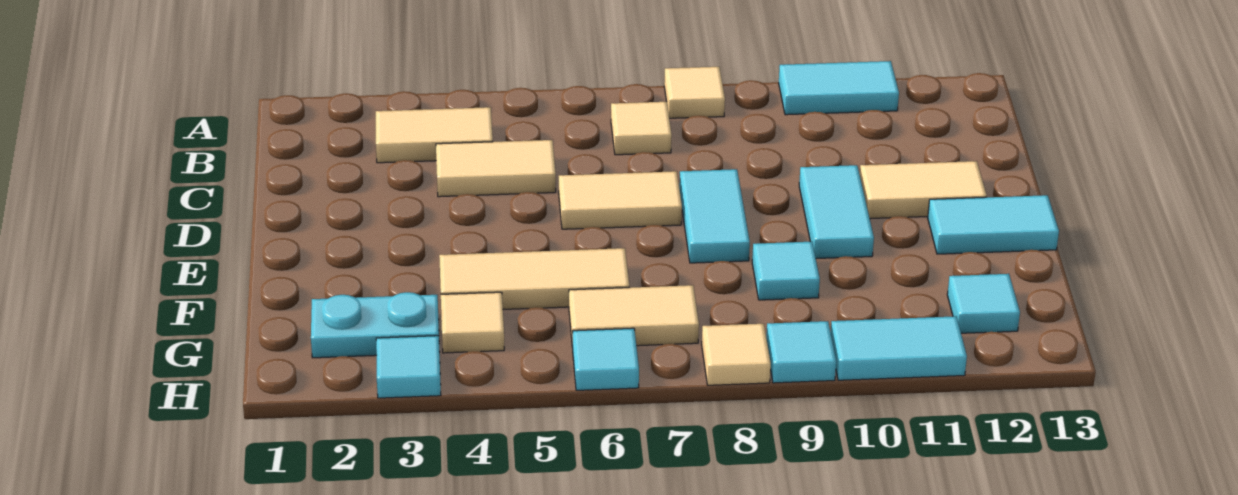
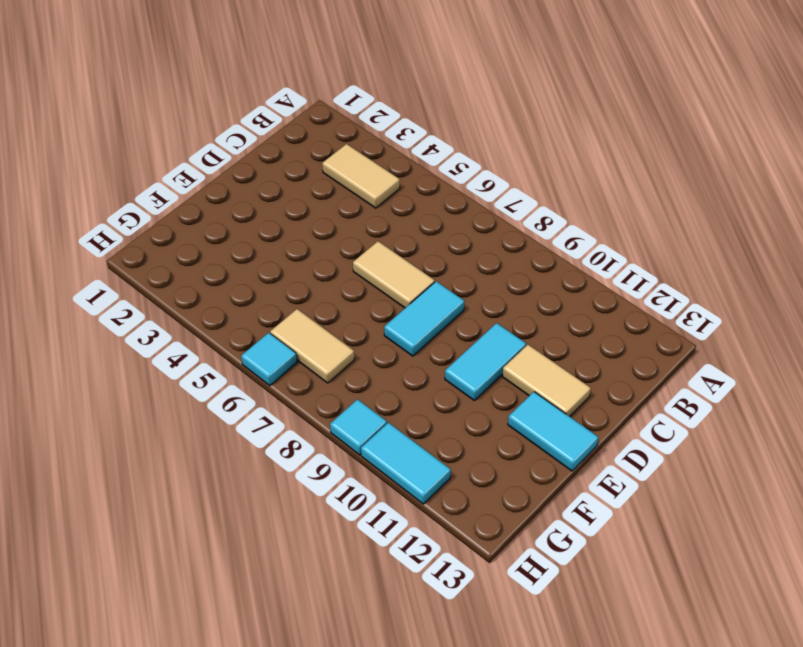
none -> tan tile A8 level 1
none -> cyan tile A10:A11 level 1
none -> tan tile B7 level 1

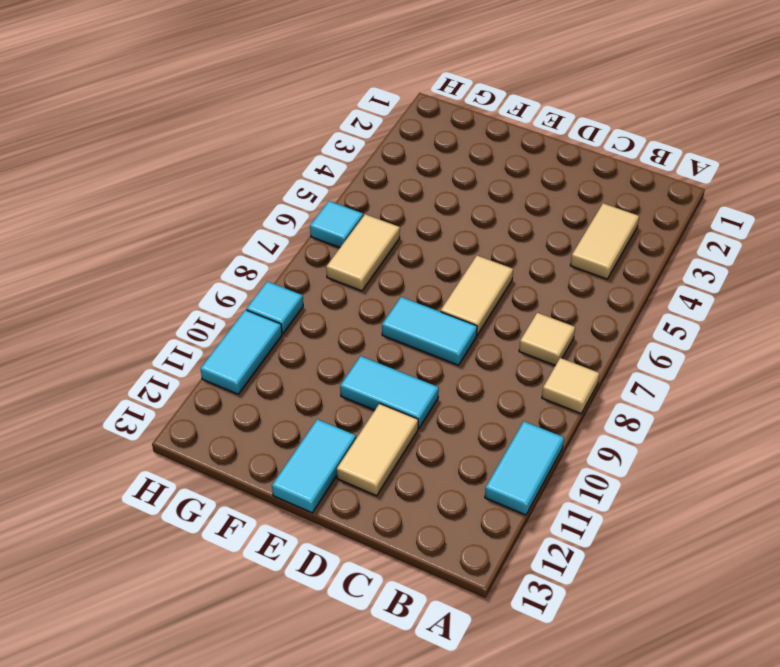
none -> tan tile C4:C5 level 1
none -> tan tile F4:F6 level 1
none -> cyan tile F9 level 1

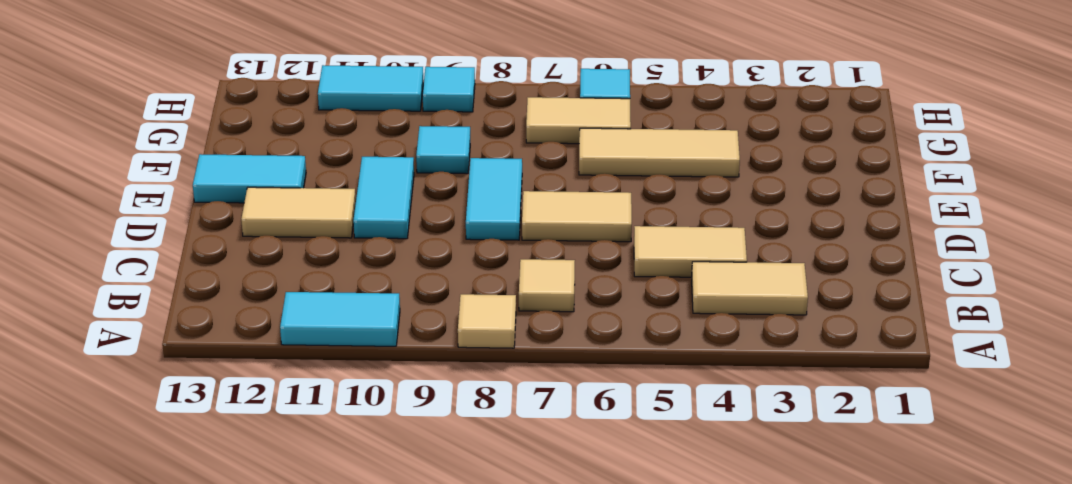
none -> cyan plate G2:G3 level 1
none -> tan tile G4 level 1
none -> cyan tile G12 level 1

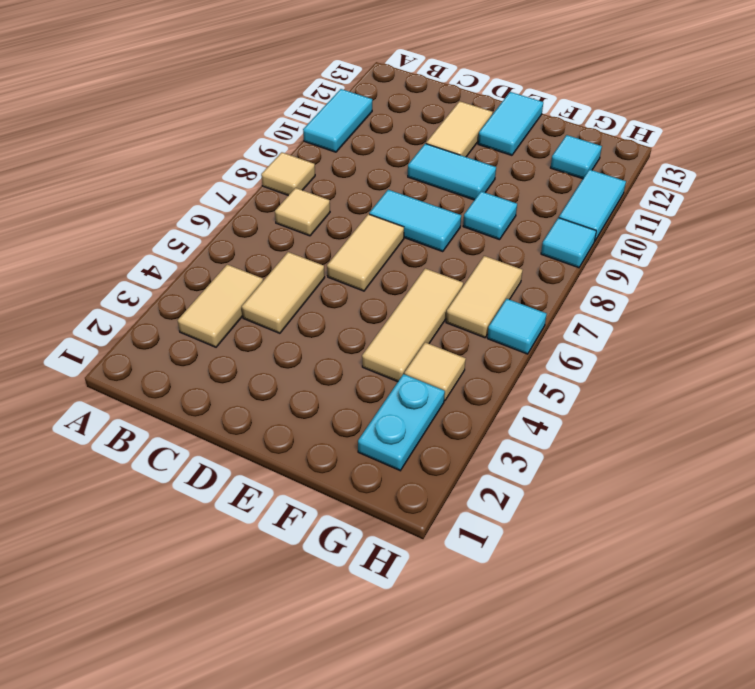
none -> cyan tile H3 level 1
none -> tan tile H8 level 1

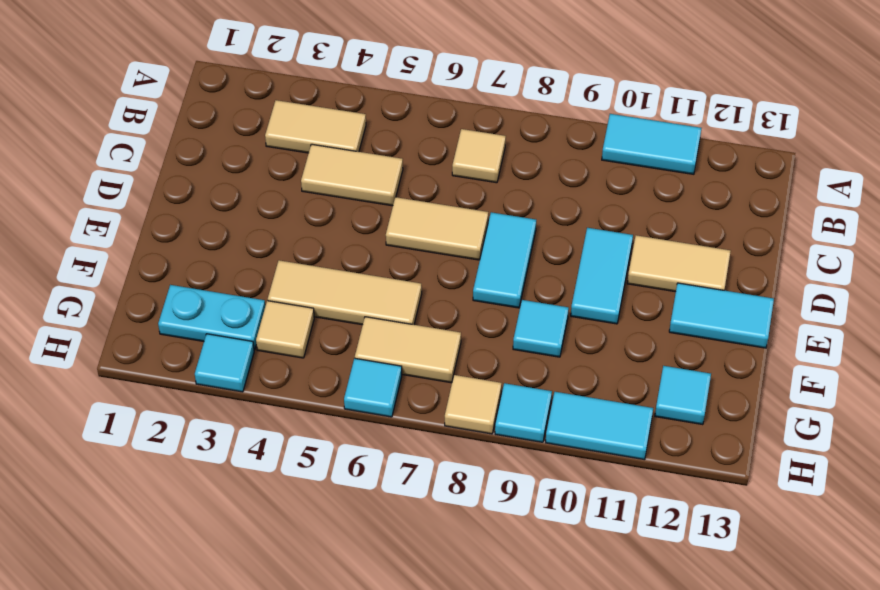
none -> tan tile A8 level 1

